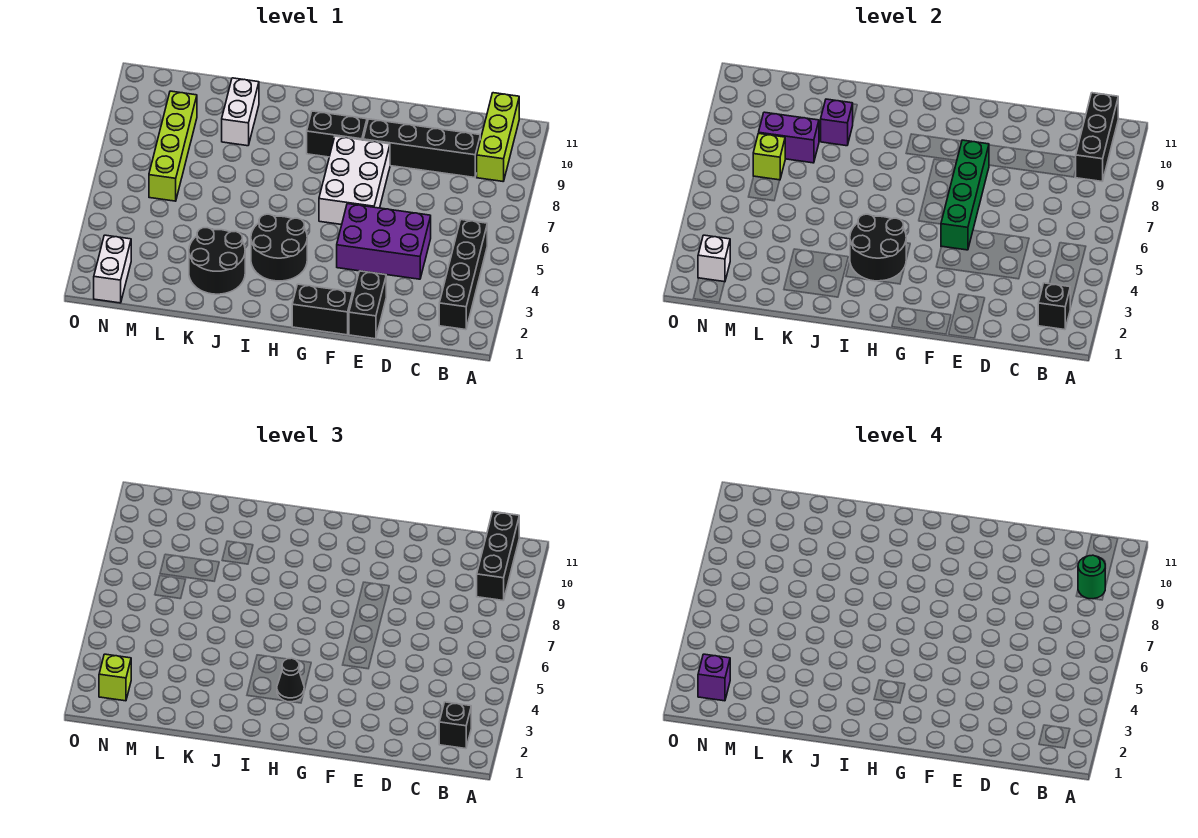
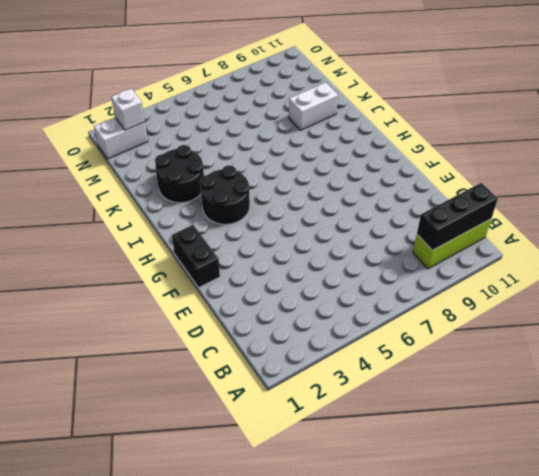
none -> black brick B2:B5 level 1
none -> black brick C9:F9 level 1
none -> purple brick D4:F5 level 1

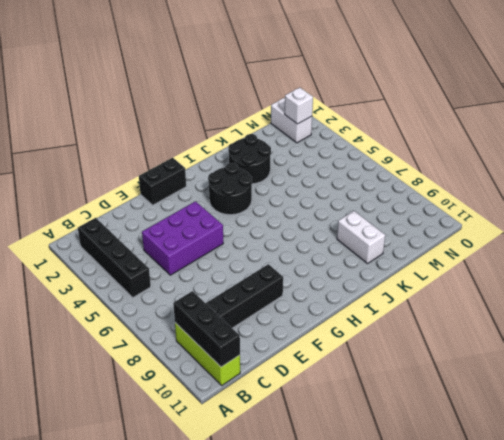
none -> black brick E1:E2 level 1
none -> white brick F6:G8 level 1
none -> black brick G9:H9 level 1

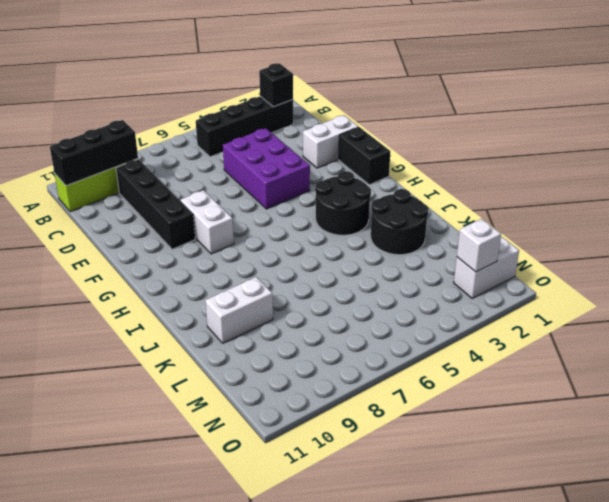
white brick E1:E2 level 1 -> black brick E1:E2 level 1
white brick F8:G8 level 1 -> white brick F6:G8 level 1
none -> black brick G9:H9 level 1
none -> lime brick M6:M9 level 1
none -> green brick F5:F8 level 2

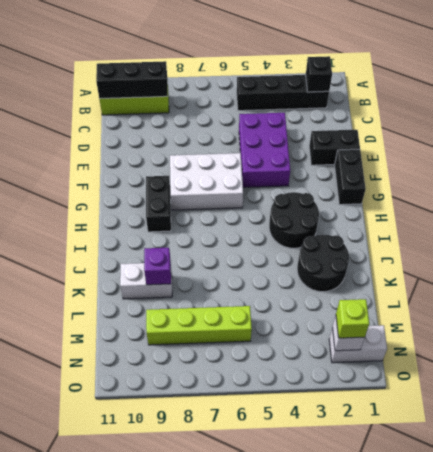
none -> black brick C9:F9 level 1
none -> green brick F5:F8 level 2
none -> black round brick H3:I4 level 2

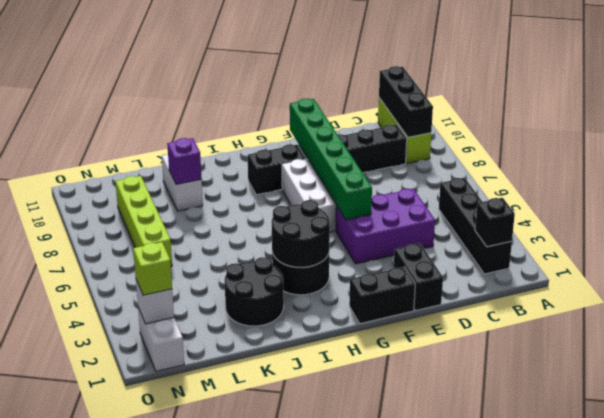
green brick F5:F10 level 2 -> green brick F5:F8 level 2
none -> purple brick L8:M8 level 2
none -> lime brick M7 level 2
none -> black brick B2 level 3

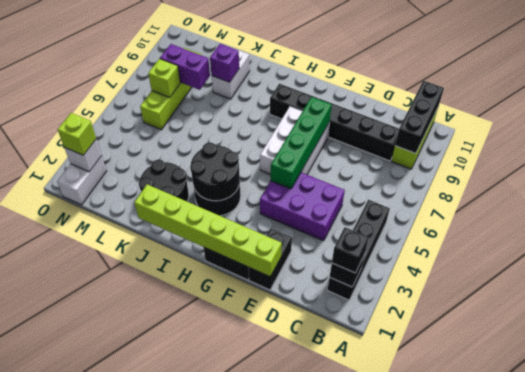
lime brick E1:J1 level 2 -> none
none -> black brick B9:B11 level 3
none -> black cone H3 level 3
none -> green round brick B9 level 4

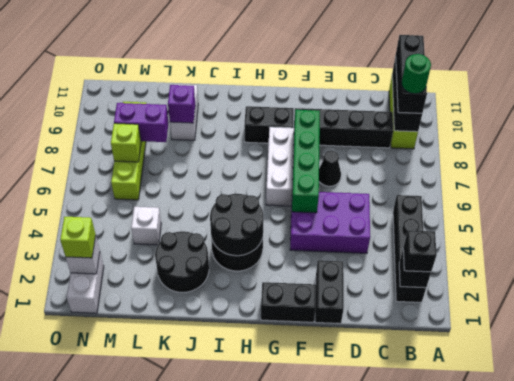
black cone E7 level 1 -> black cone H3 level 3
white brick L4 level 1 -> none
none -> purple brick N2 level 4

